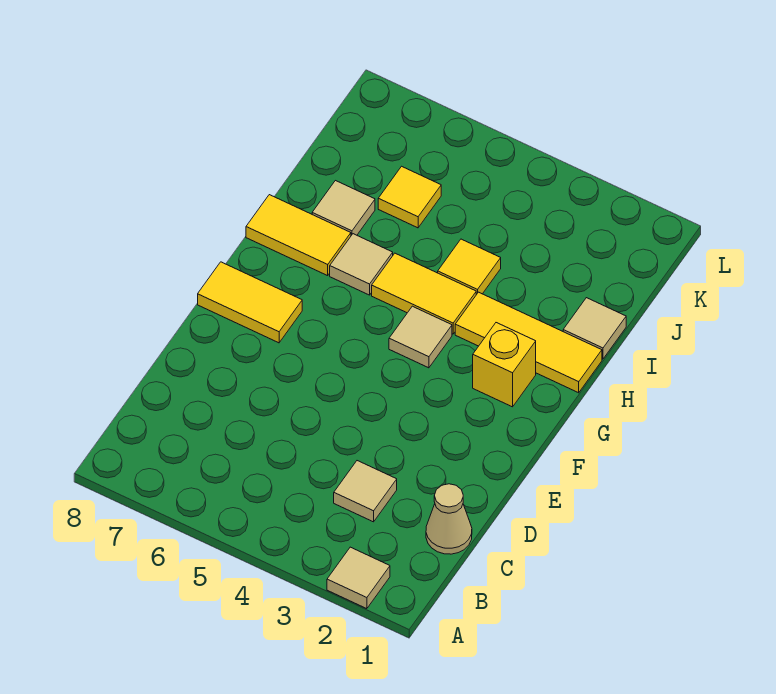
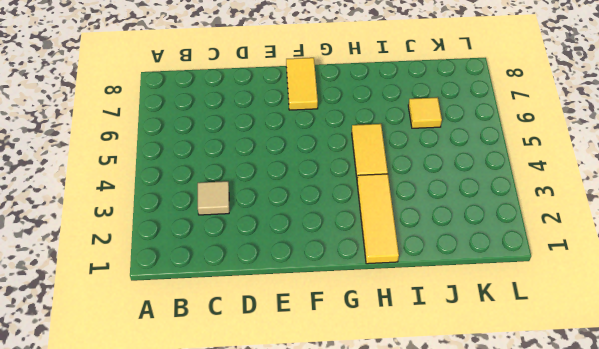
none -> tan tile A2 level 1
none -> tan cone C1 level 1
none -> yellow brick G2 level 1

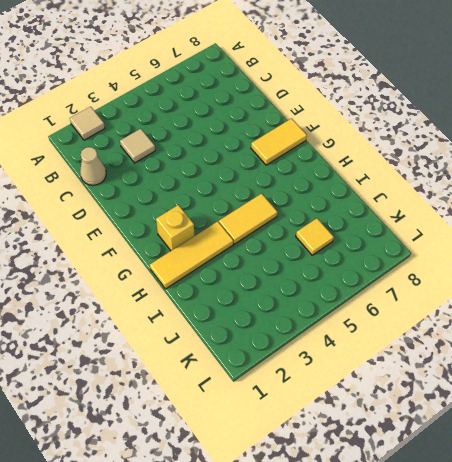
none -> tan tile G4 level 1
none -> tan tile H6 level 1
none -> yellow tile H7:H8 level 1

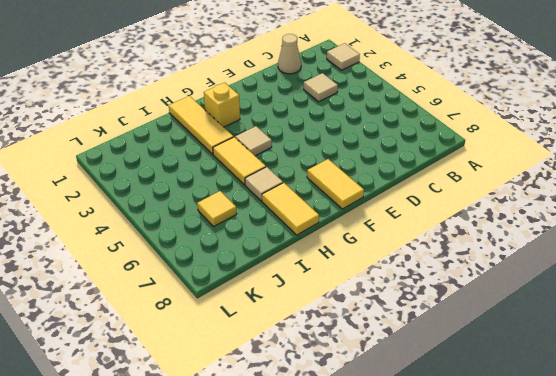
none -> tan tile I1 level 1
none -> yellow tile I4 level 1
none -> tan tile I7 level 1

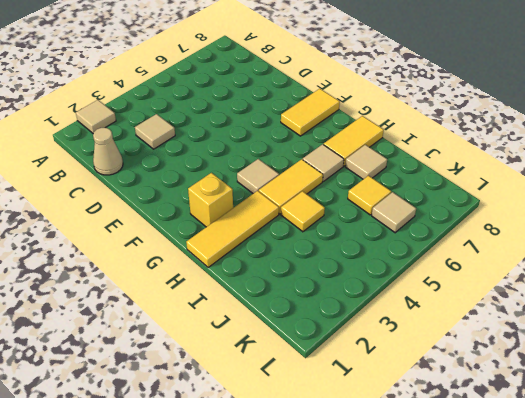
tan tile K6 level 1 -> tan tile I1 level 1

